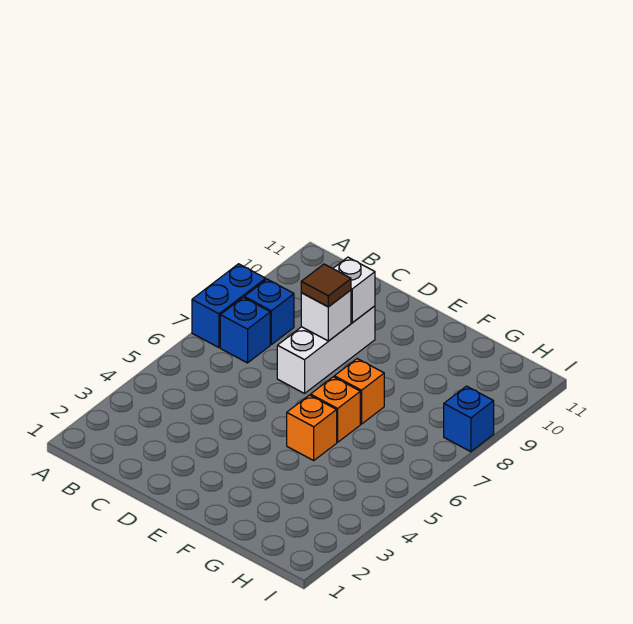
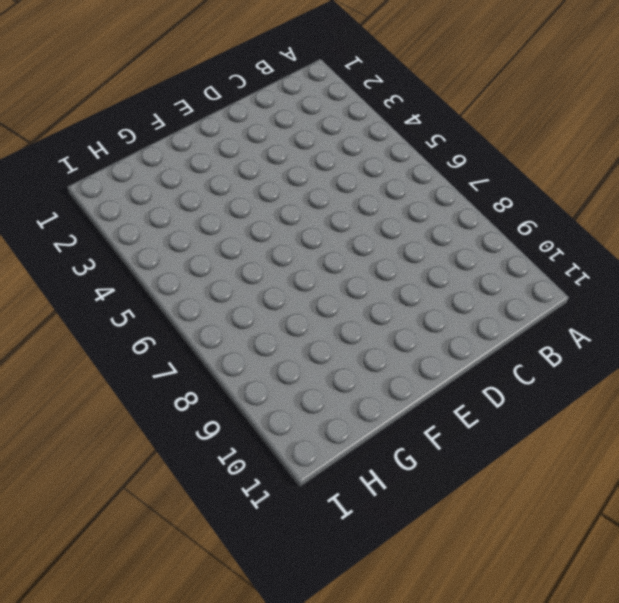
none -> blue brick A7:A8 level 1
none -> blue brick B7 level 1

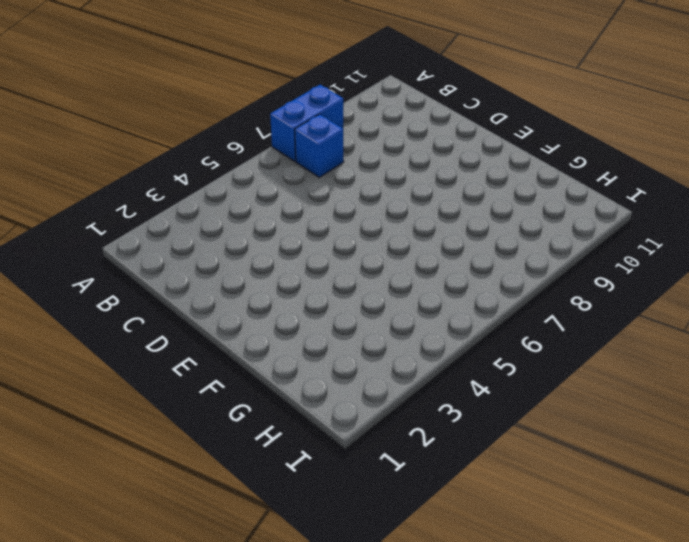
none -> blue brick B8 level 1
none -> white brick D7:D9 level 1

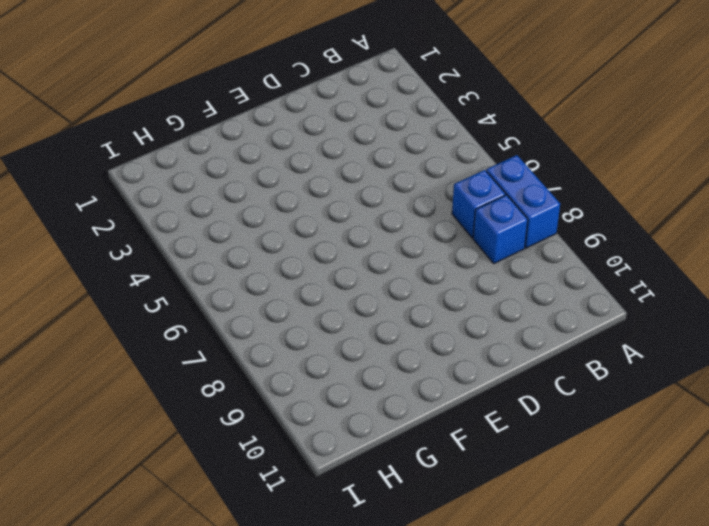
none -> white brick D7:D9 level 1
none -> orange brick F5 level 1

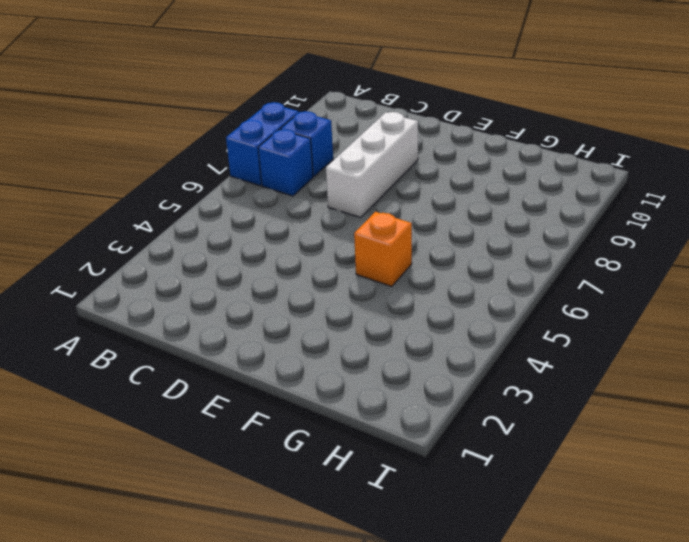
none -> orange brick F6 level 1
none -> orange brick F7 level 1

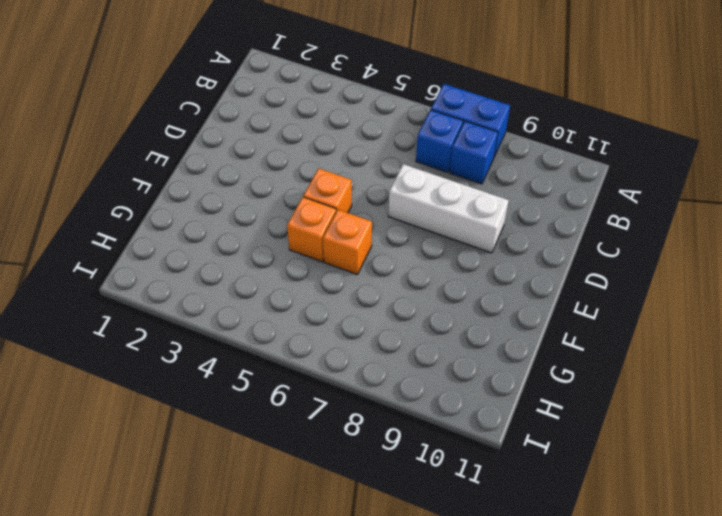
orange brick E5 level 1 -> orange brick F7 level 1
none -> blue brick I8 level 1
none -> white brick D8 level 2

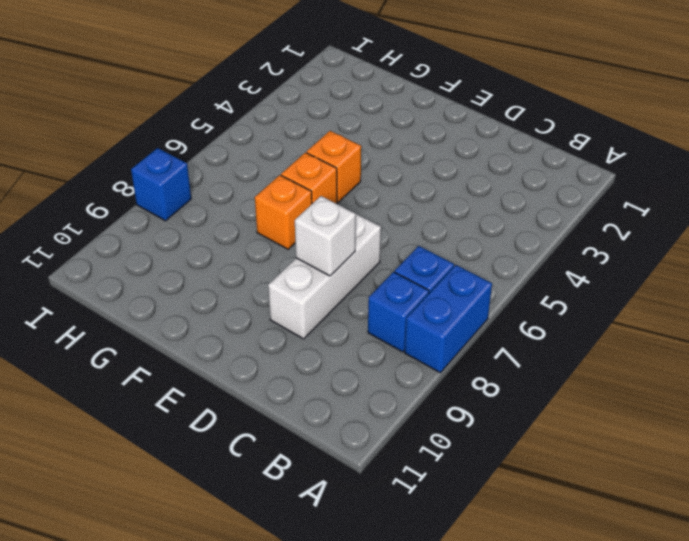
none -> white brick D9 level 2
none -> brown tile D8 level 3

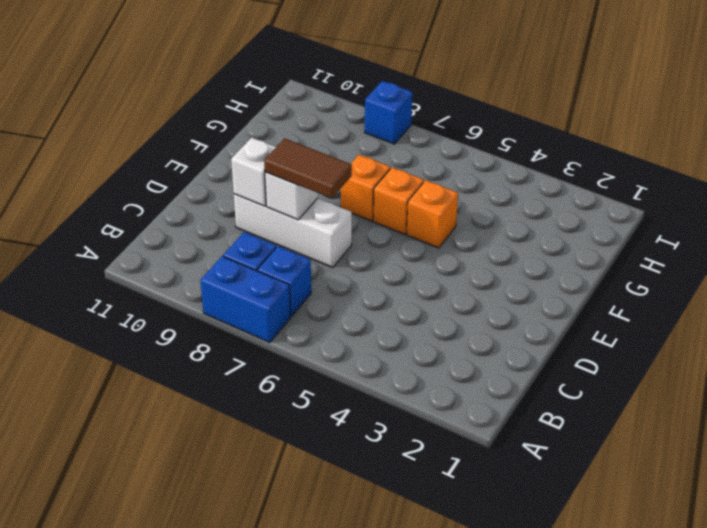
brown tile D7:D8 level 3 -> brown tile D8 level 3

